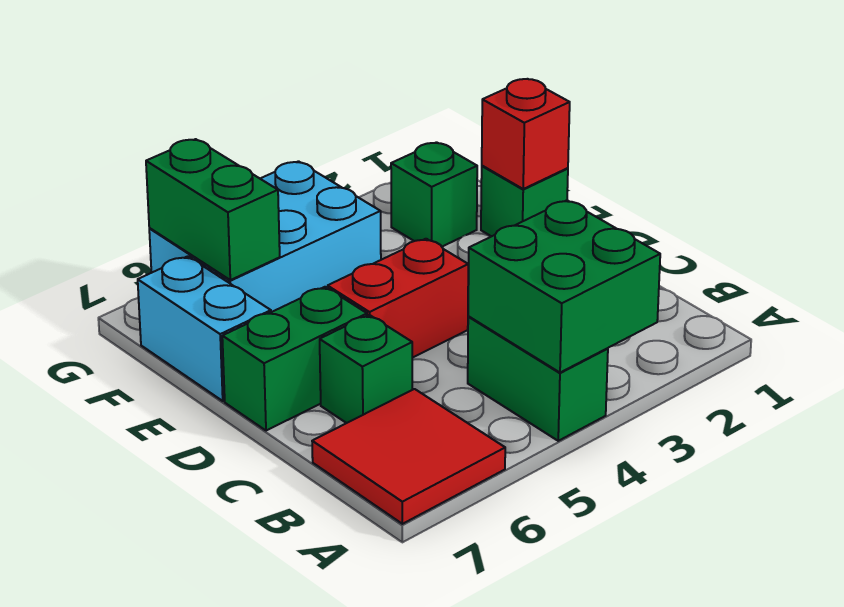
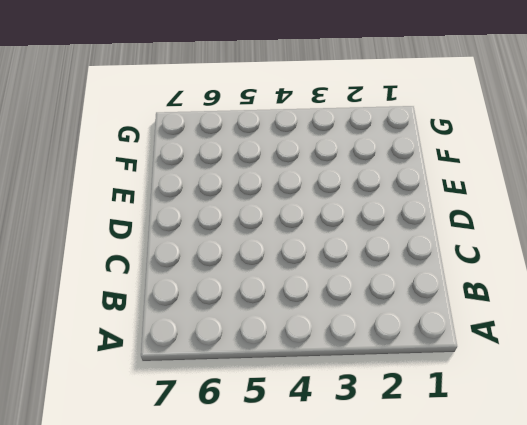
none -> green brick A4:B4 level 1
none -> red tile A6:B7 level 1
none -> green brick C6 level 1

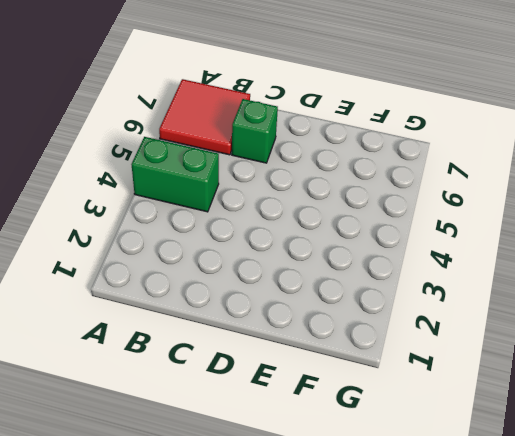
none -> red brick D4:D5 level 1
none -> green brick D6:D7 level 1
none -> green brick E1 level 1

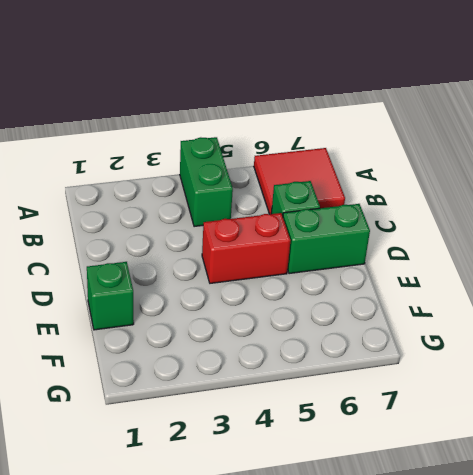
none -> cyan brick E7:F7 level 1
none -> green brick F2 level 1
none -> cyan brick F4:G6 level 1

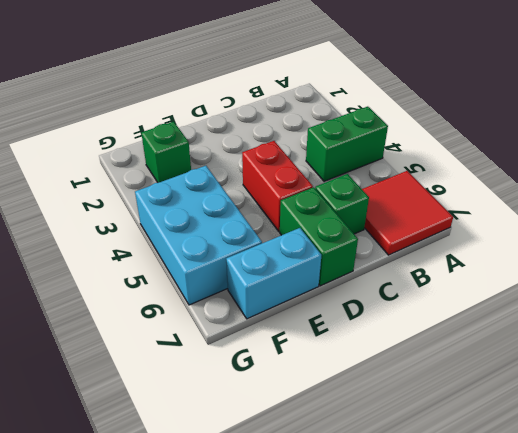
none -> green brick E1 level 1
none -> green brick A3:B4 level 2
none -> red brick E1 level 2

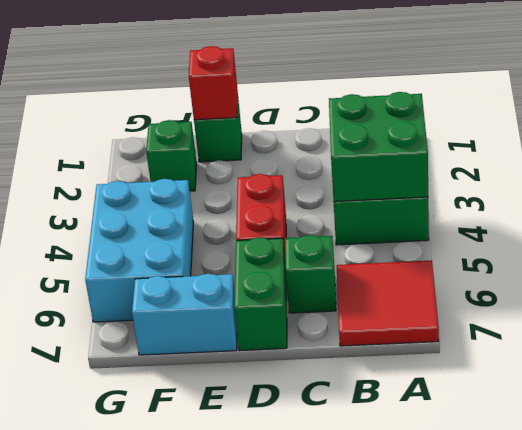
none -> green brick F6:G6 level 2

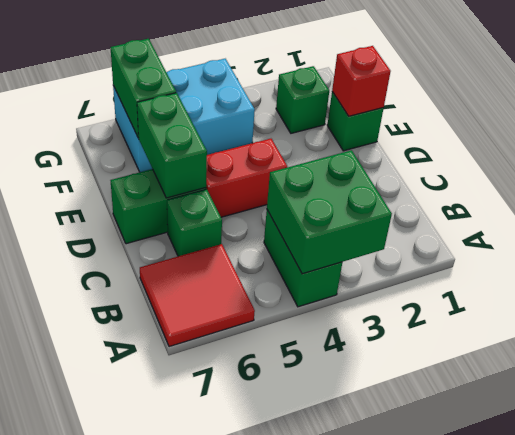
green brick D6:E6 level 2 -> none
none -> cyan brick E7:F7 level 1

